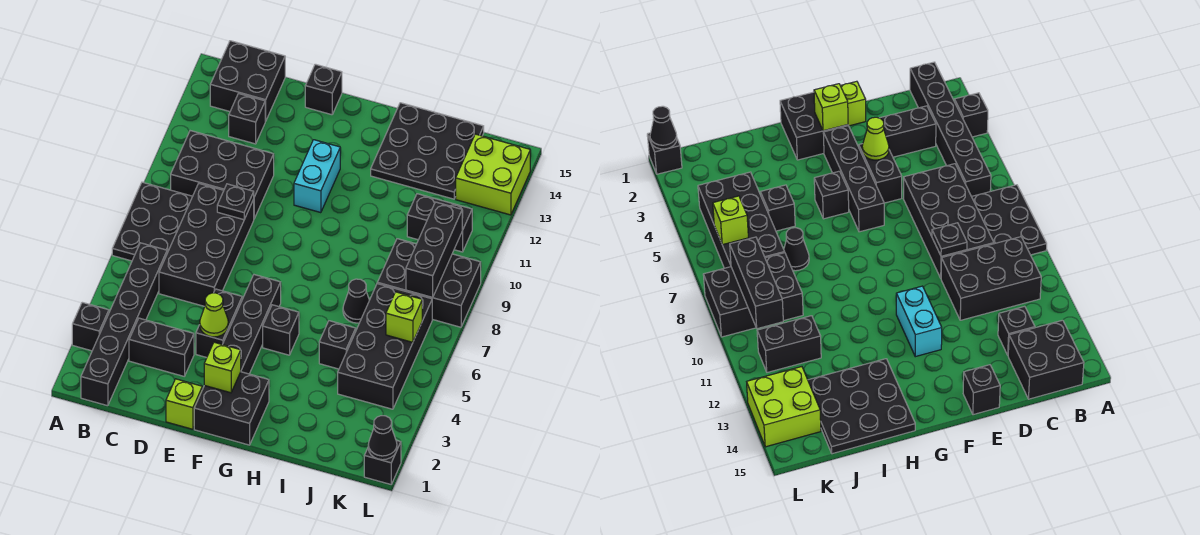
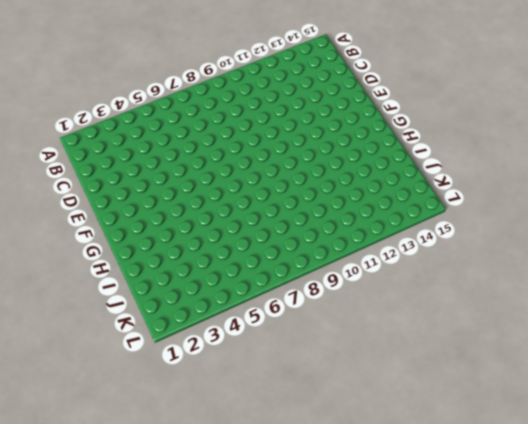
none -> black brick A3 level 1
none -> black plate A7:B9 level 1
none -> black brick B1:B6 level 1

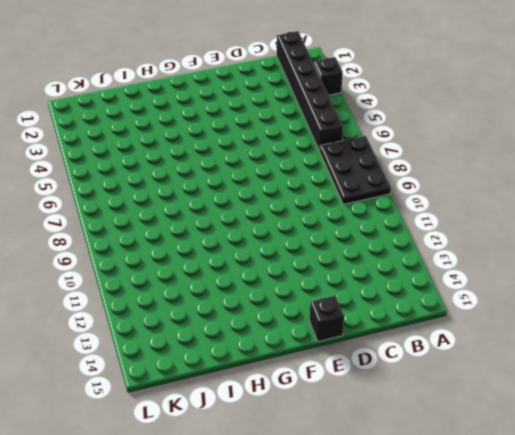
none -> black brick B10:D11 level 1
none -> black brick B14:C15 level 1
none -> black brick C3:D3 level 1

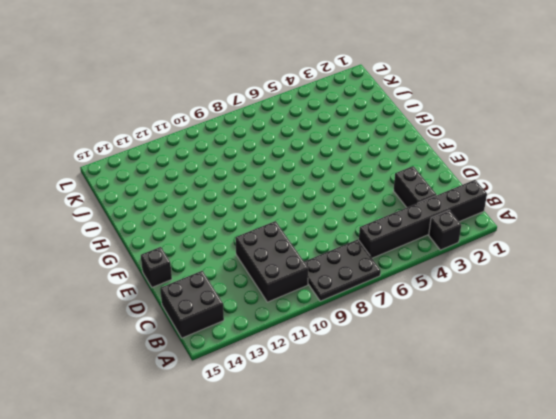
none -> black brick C6:D9 level 1
none -> black brick C13 level 1
none -> lime brick E1 level 1

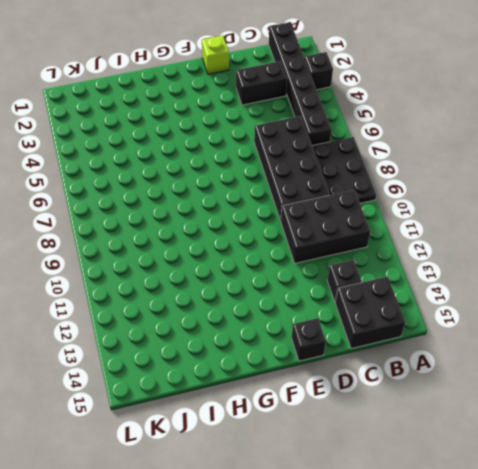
none -> black brick E4:E5 level 1
none -> black brick F1:G2 level 1
none -> black brick F3:F6 level 1

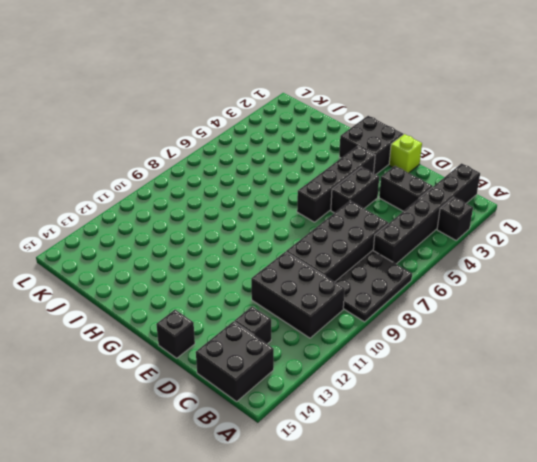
none -> cyan brick F11:F12 level 1
none -> black brick G5 level 1
none -> black plate H13:J15 level 1

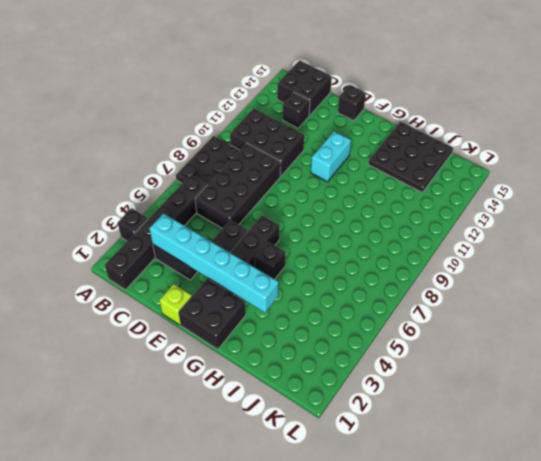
cyan brick C3:H3 level 2 -> none
none -> black brick I5 level 1
none -> black cone I7 level 1
none -> black brick J4:K7 level 1

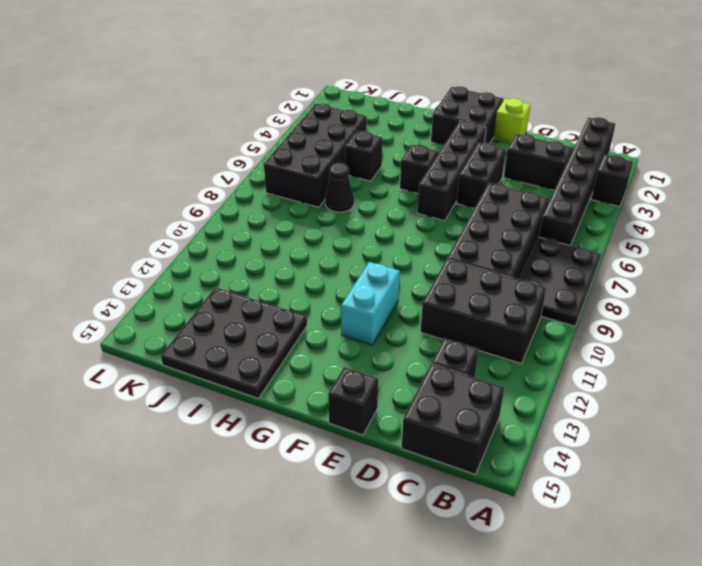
none -> black brick J8:L9 level 1
none -> black brick J11:K11 level 1
none -> lime brick K13:L14 level 1

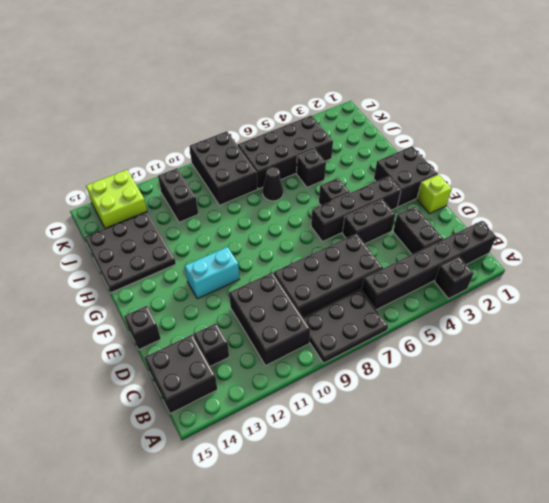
none -> black brick L1 level 1
none -> black plate D9 level 2
none -> lime cone E4 level 2

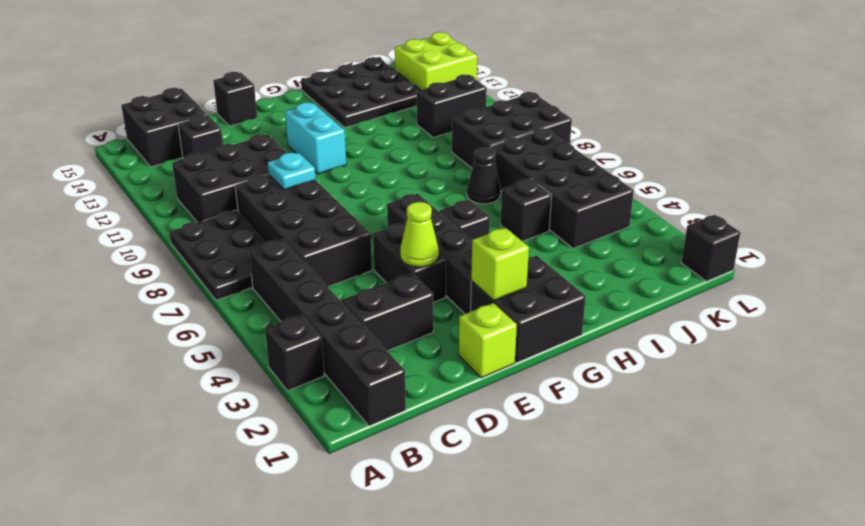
cyan plate D9 level 2 -> black plate D9 level 2
none -> lime brick K6 level 2
none -> black brick K8:K10 level 2
none -> black cone L1 level 2

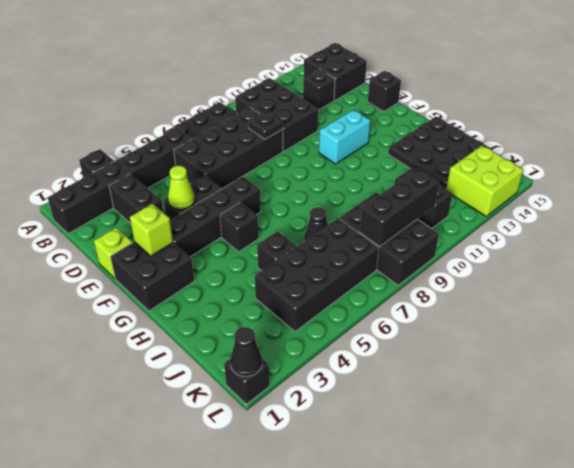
none -> lime brick K6 level 2

